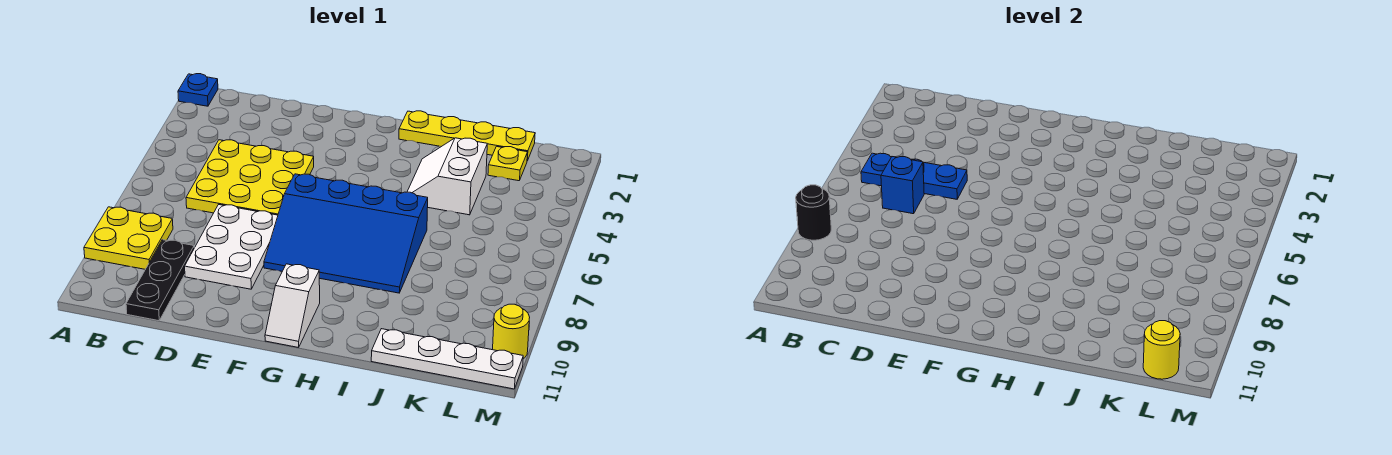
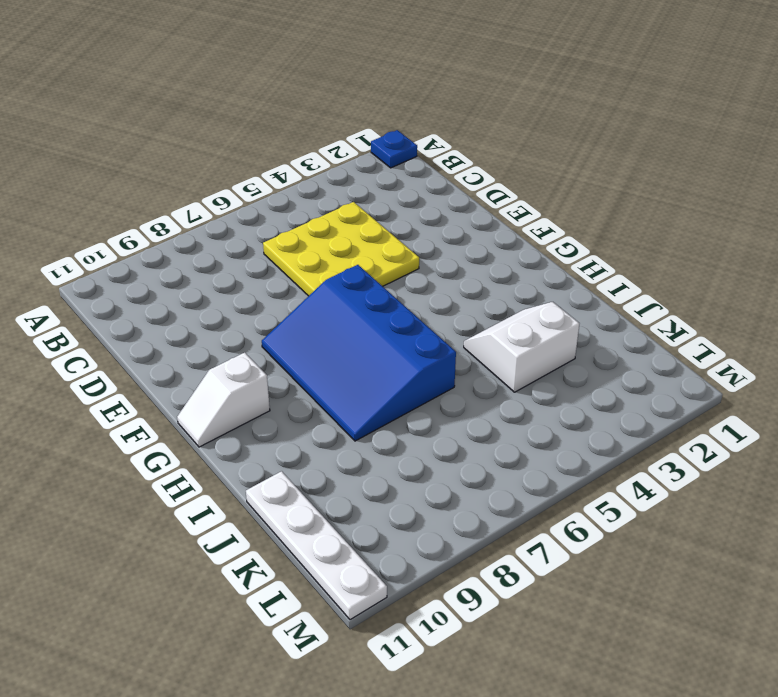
none -> yellow plate A8:B9 level 1
none -> black plate C9:C11 level 1
none -> white plate D7:E9 level 1

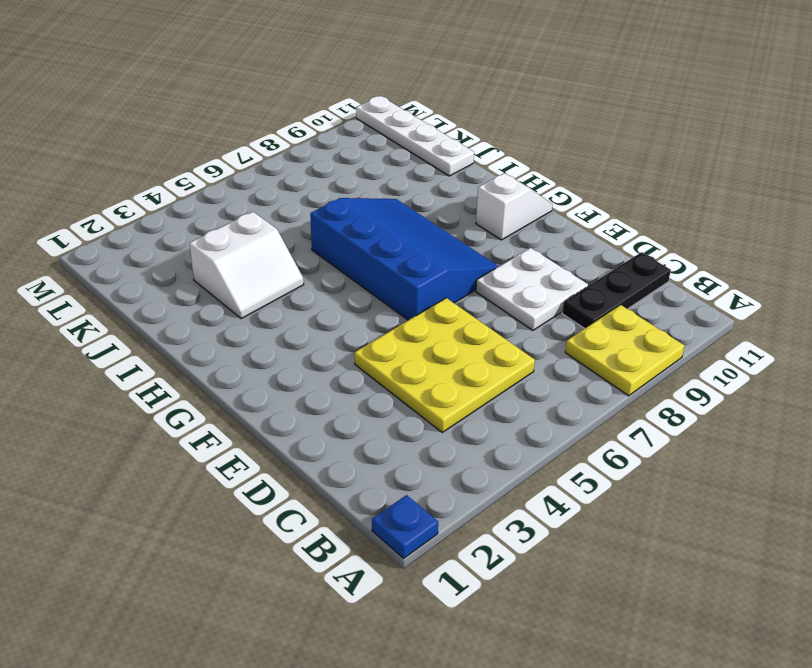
white plate D8:E9 level 1 -> white plate D7:E9 level 1
none -> yellow plate H1:K1 level 1
none -> yellow plate K2 level 1
none -> yellow round brick M10 level 1

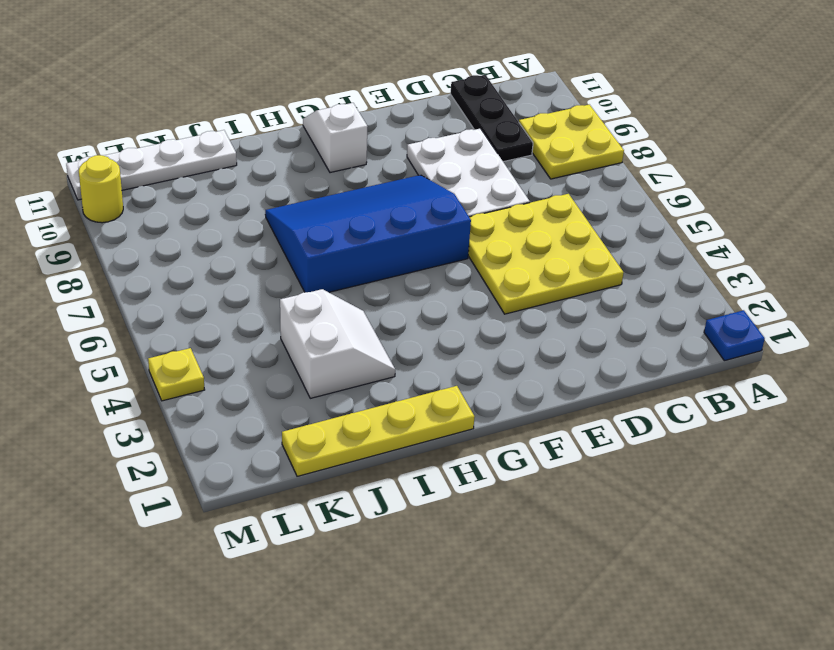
yellow plate M4 level 1 -> yellow plate K2 level 1
none -> black round brick A8 level 2
none -> blue plate B5:D5 level 2
none -> blue brick C6 level 2

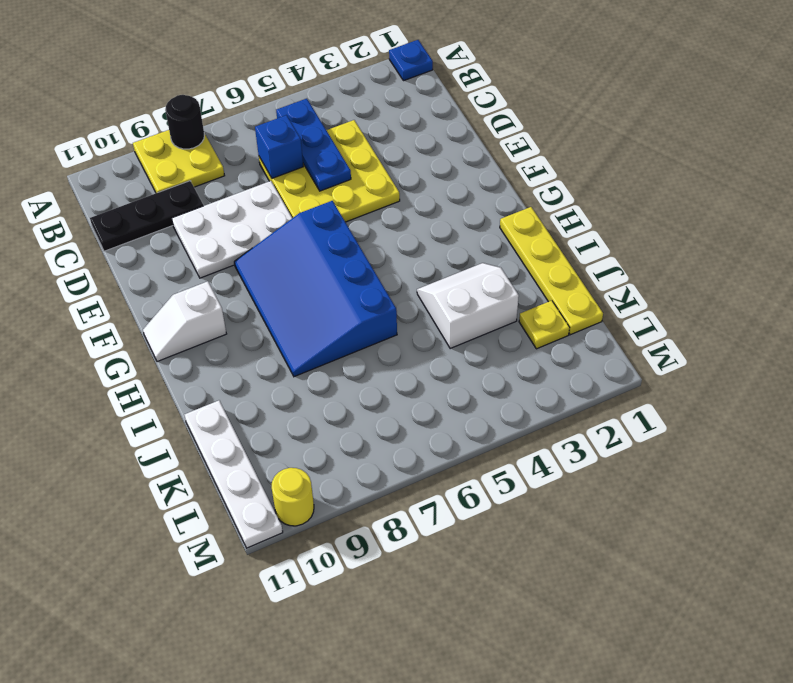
none -> yellow round brick L11 level 2

